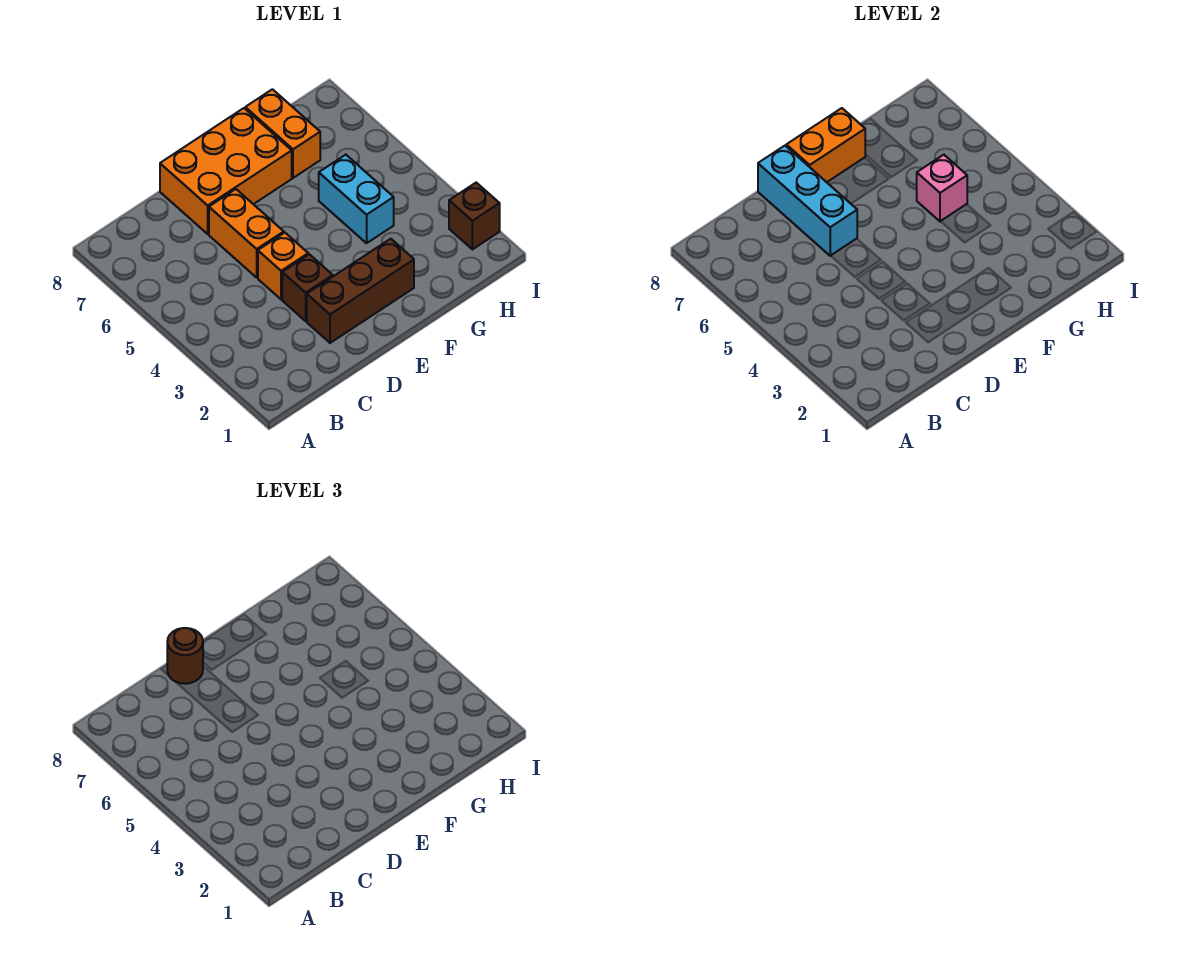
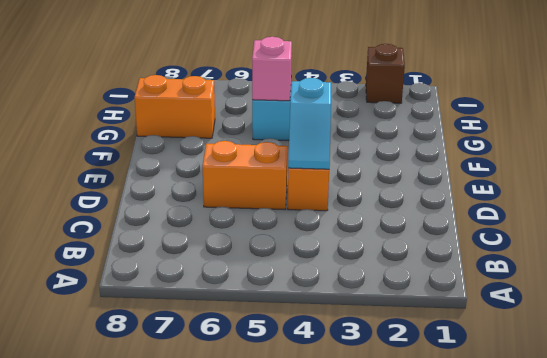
cyan slope D4:E4 level 2 top E -> none
none -> brown brick D2:F2 level 1
none -> brown brick D3 level 1
none -> orange brick D7:F8 level 1

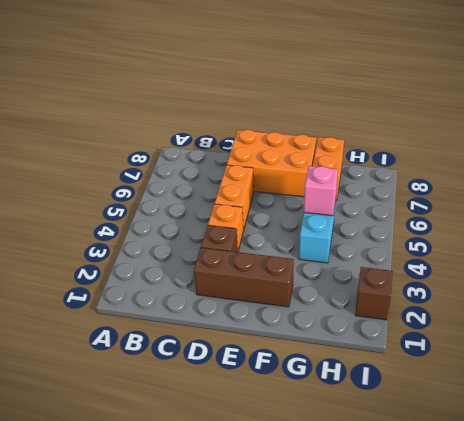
none -> cyan brick D6:D8 level 2
none -> orange brick E8:F8 level 2
none -> brown round brick D8 level 3

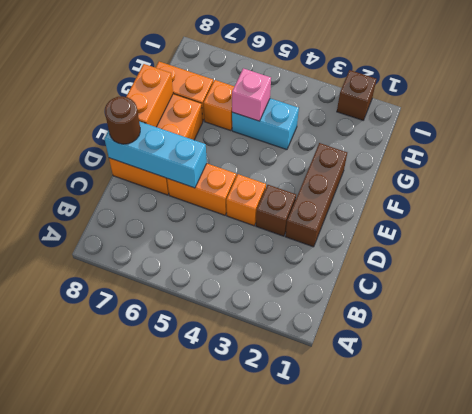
orange brick G6 level 1 -> none

